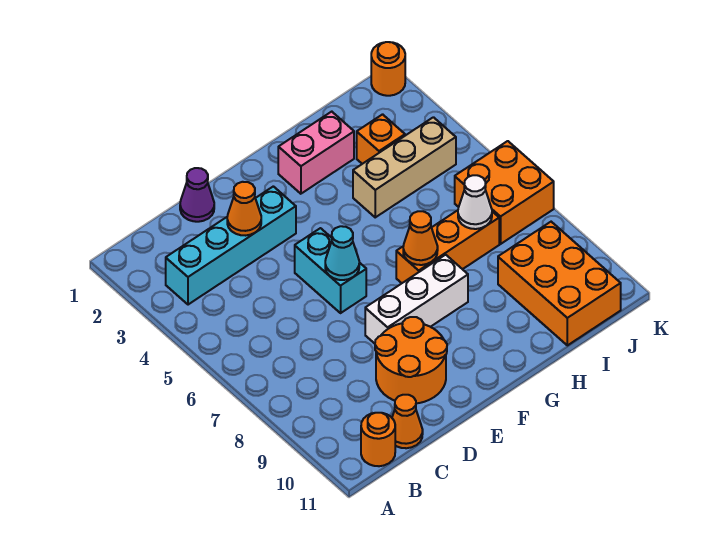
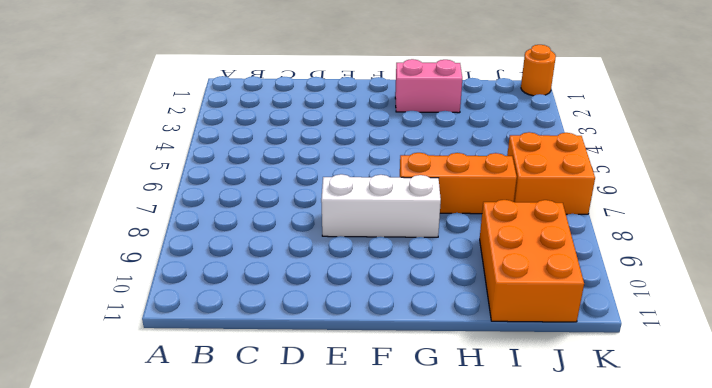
none -> cyan brick B3:E3 level 1
none -> orange round brick B11 level 1
none -> orange cone C11 level 1

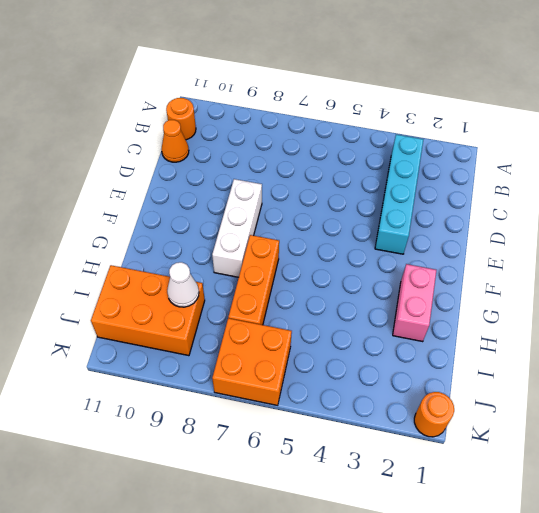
white cone I9 level 2 -> white cone I7 level 2
none -> purple cone D1 level 1
none -> orange round brick D9:E10 level 1
none -> cyan brick E5:E6 level 1

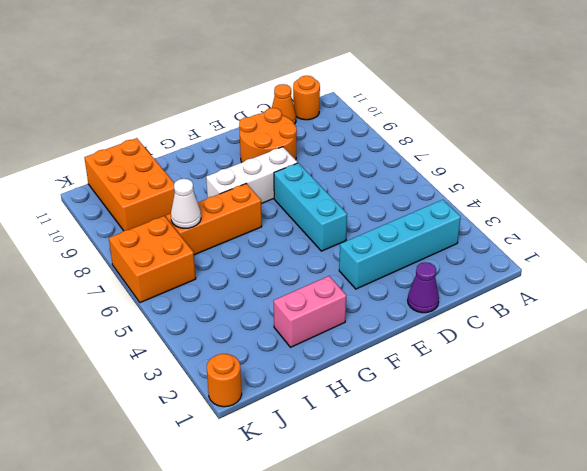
cyan brick E5:E7 level 1 -> cyan brick E5:E6 level 1
none -> tan brick H4:J4 level 1
none -> orange brick I3 level 1
none -> orange cone D3 level 2

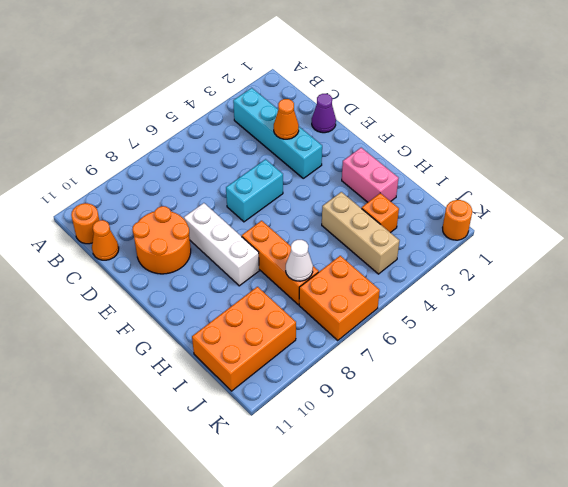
none -> cyan cone E6 level 2
none -> orange cone G7 level 2

